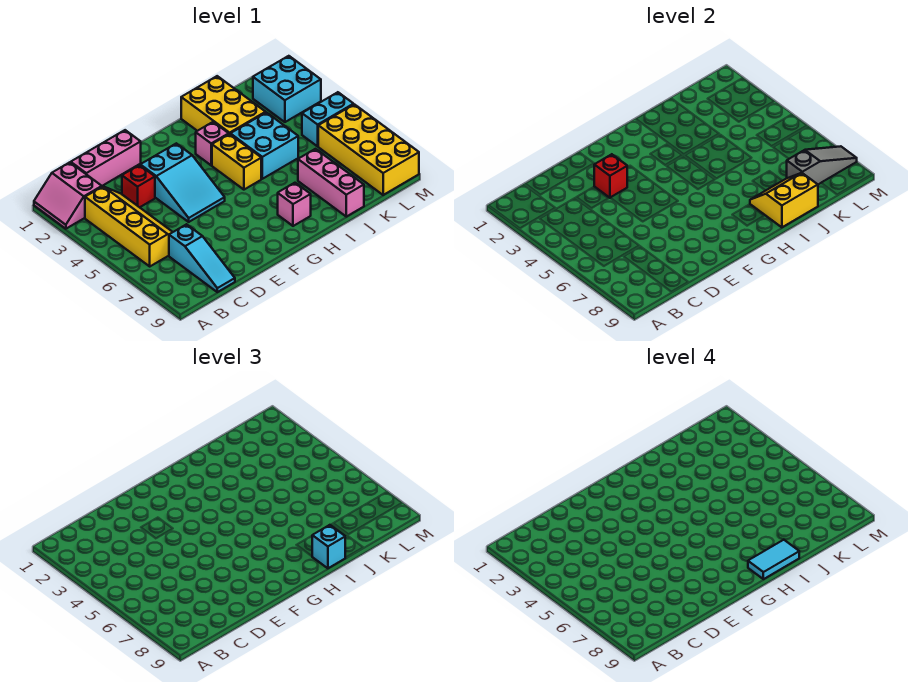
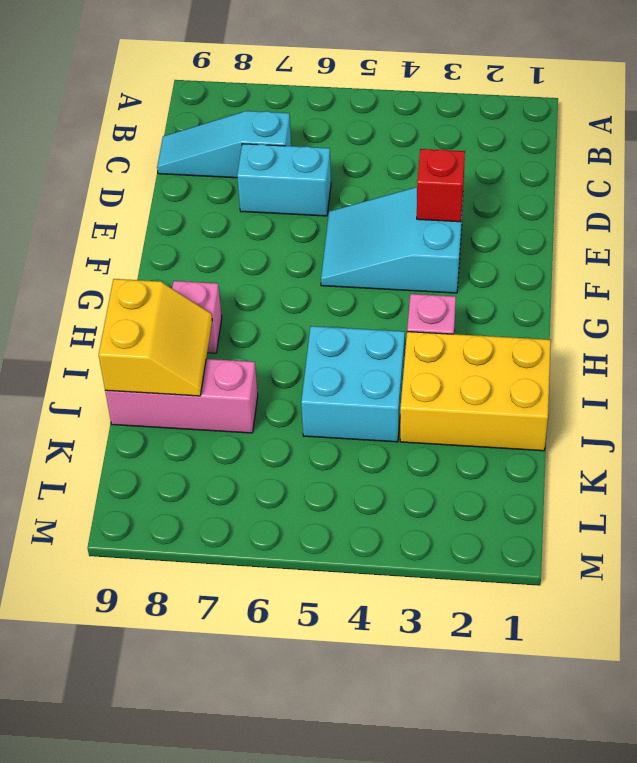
cyan brick D6:D7 level 1 -> cyan brick L5:M5 level 1
none -> pink slope A1:B2 level 1 top B
none -> yellow slope B3:C6 level 1 top B
none -> pink brick C1:E1 level 1

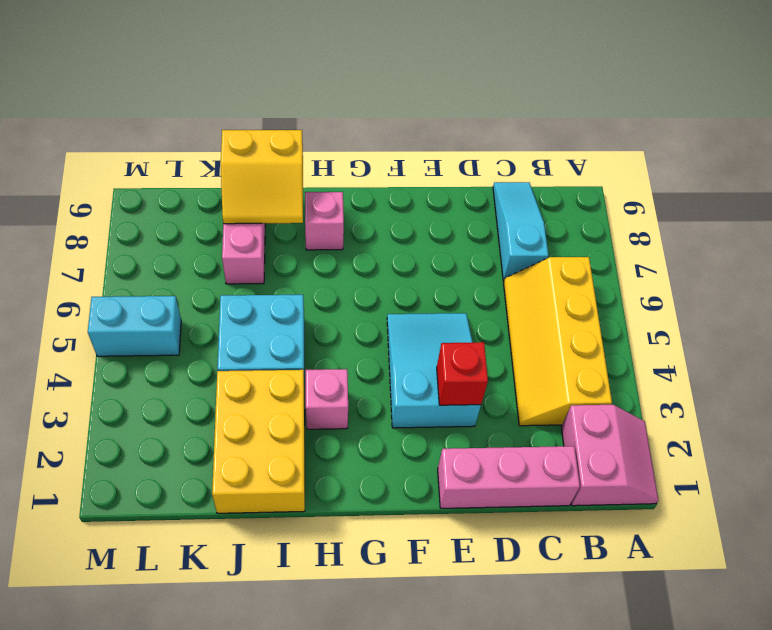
none -> red brick D3 level 1
none -> yellow brick H4:H5 level 1
none -> cyan brick L2:M3 level 1

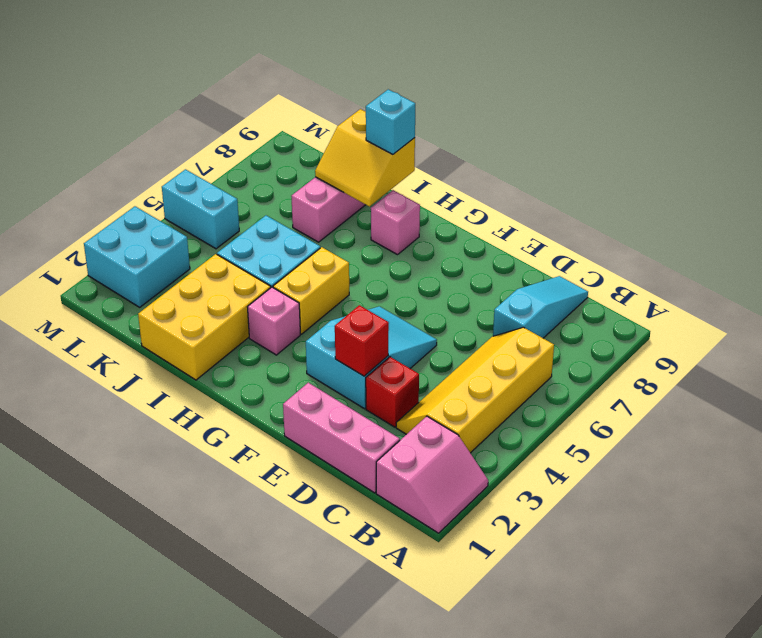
none -> yellow brick L6:M9 level 1
none -> grey slope K8:M8 level 2 top K
none -> cyan tile H9:I9 level 4

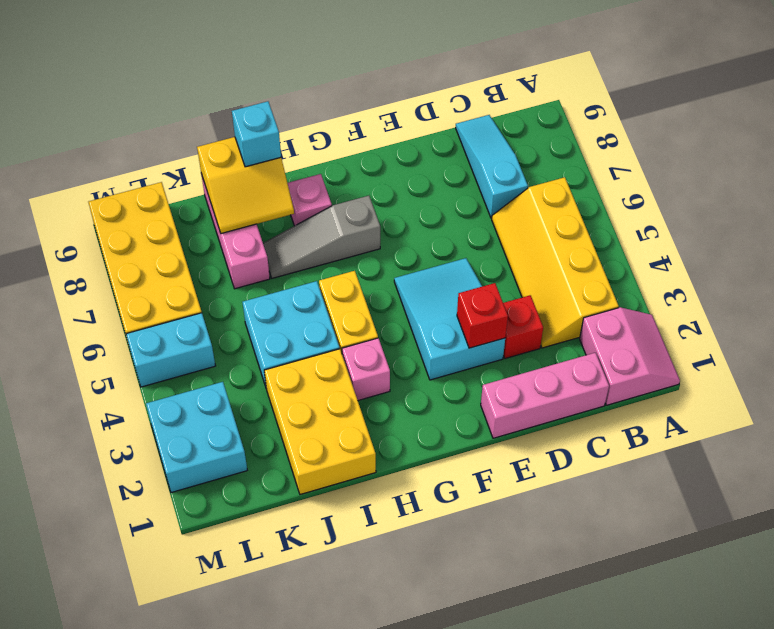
grey slope G7:I7 level 1 top G -> grey slope K8:M8 level 2 top K
none -> cyan tile H9:I9 level 4

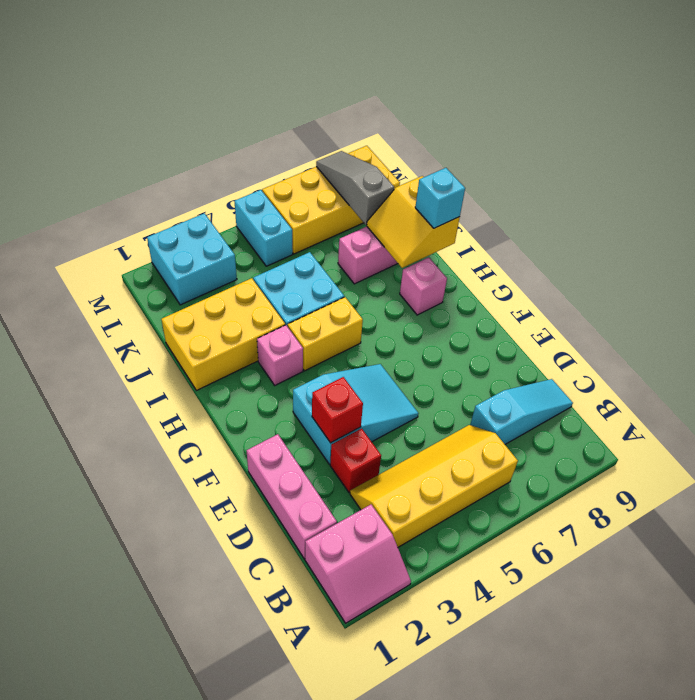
none -> cyan tile H9:I9 level 4

